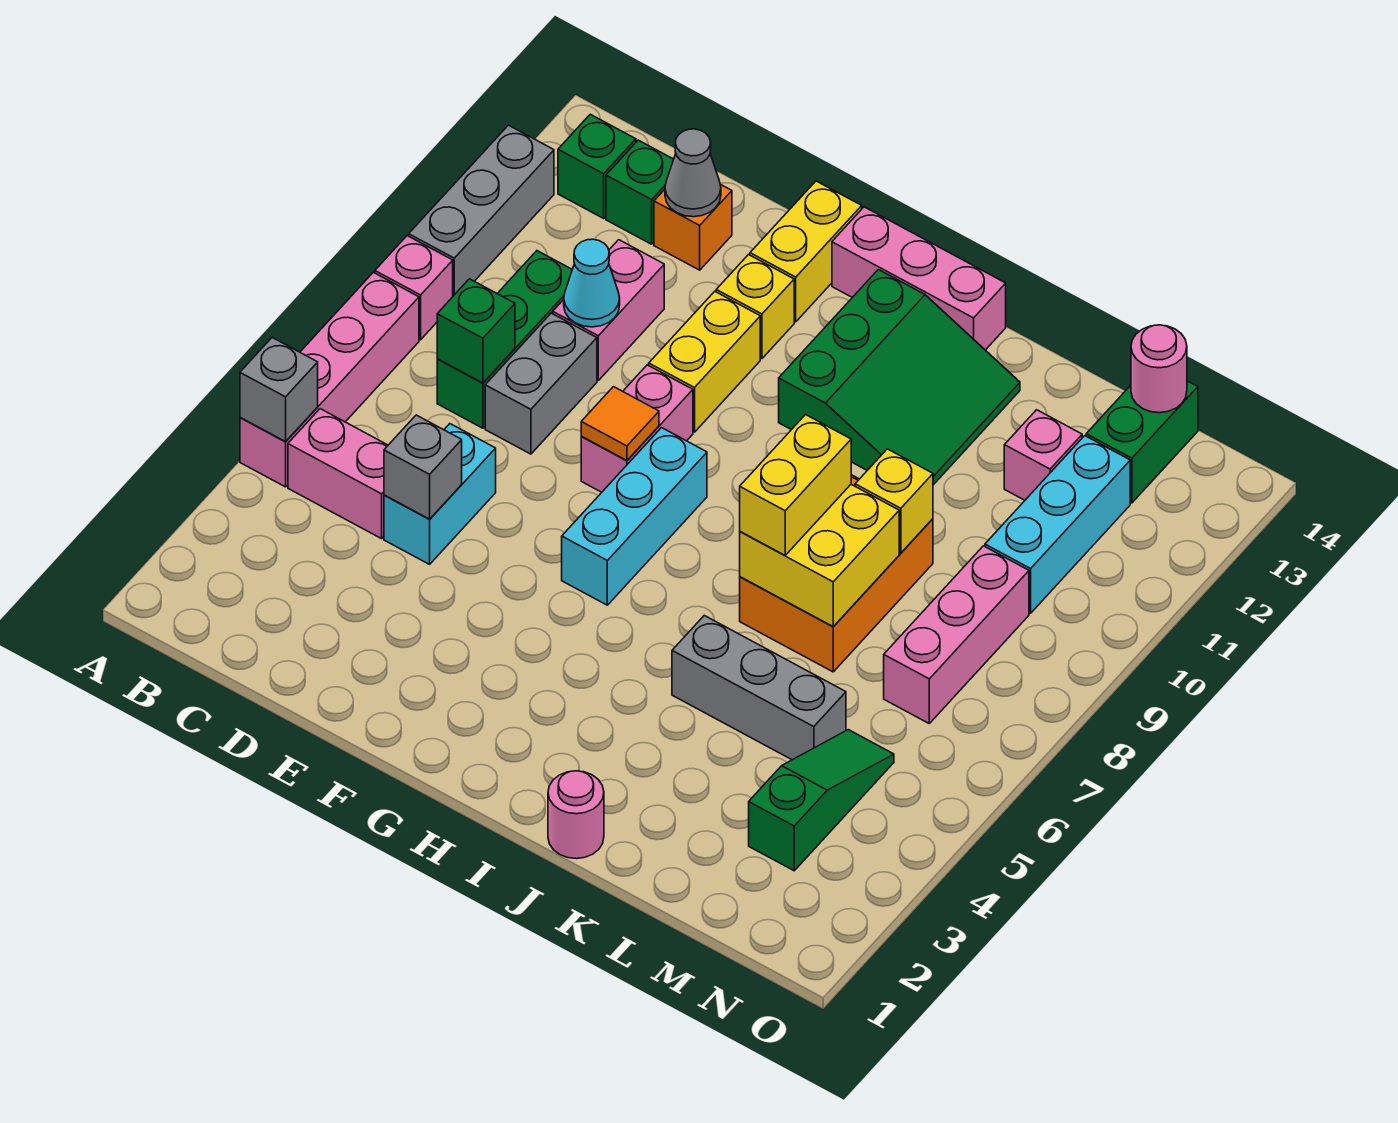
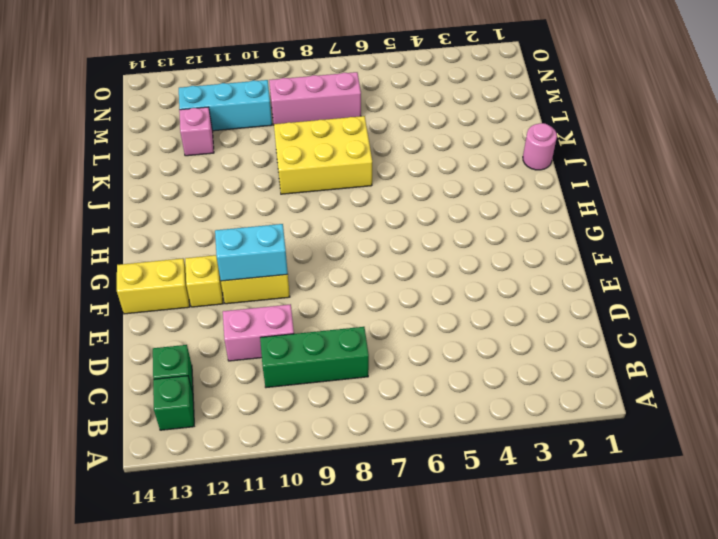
cyan brick F10:F11 level 2 -> cyan brick D5:D6 level 1
yellow brick J7:K9 level 1 -> orange brick J7:K9 level 1
none -> pink brick A5:A8 level 1
none -> pink brick A9 level 1
none -> grey brick A10:A12 level 1
none -> pink brick B5:C5 level 1

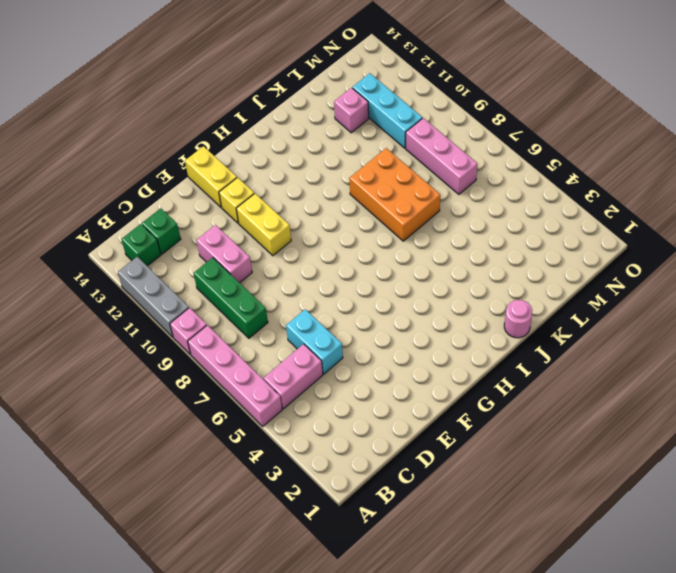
none -> grey brick D8:D9 level 1
none -> orange brick D13 level 1
none -> pink brick F8:F9 level 1
none -> cyan brick G6:G8 level 1

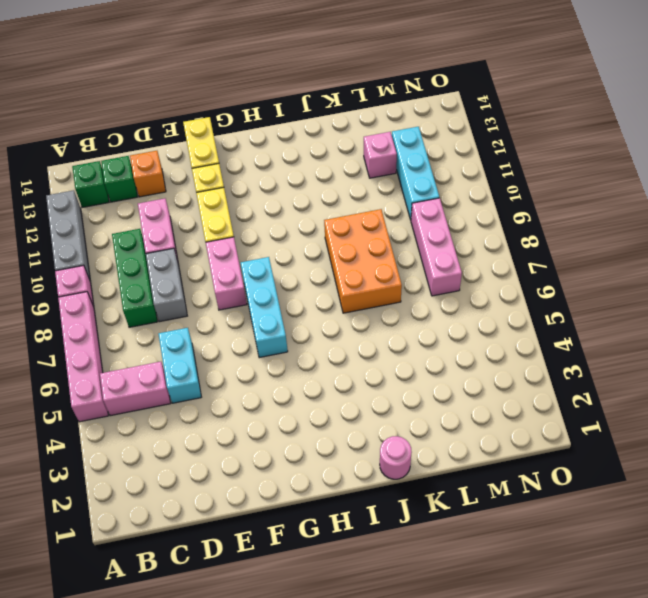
none -> pink brick G14:I14 level 1
none -> green slope H11:J13 level 1 top H
none -> grey brick J5:L5 level 1
none -> green slope M3:M5 level 1 top 3

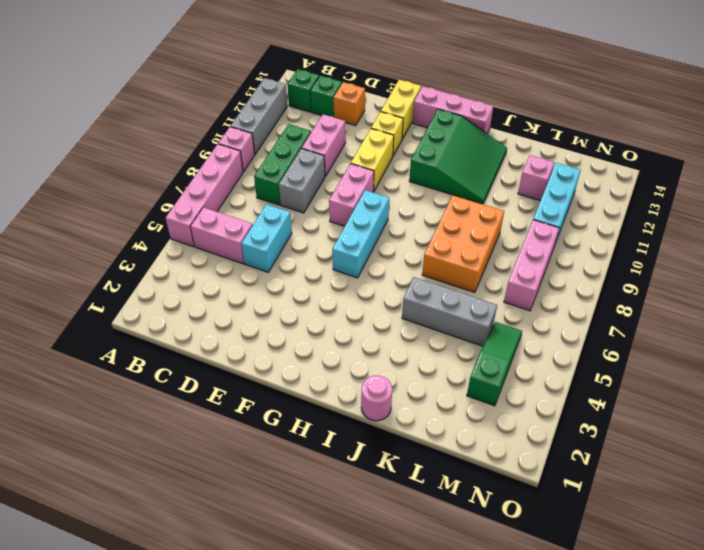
none -> green brick M13:M14 level 1
none -> grey brick A5 level 2
none -> green brick C8 level 2
none -> grey brick D5 level 2

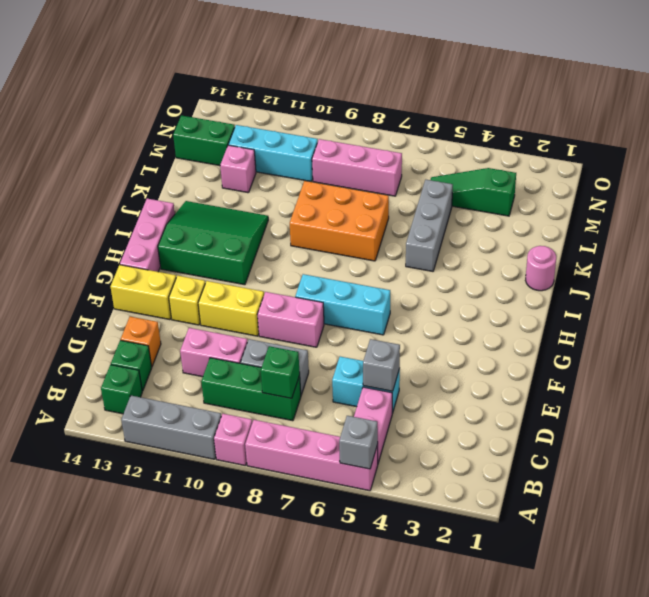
none -> cyan cone D10 level 2
none -> grey cone D13 level 2
none -> orange tile F8 level 2
none -> yellow brick J7:K8 level 2

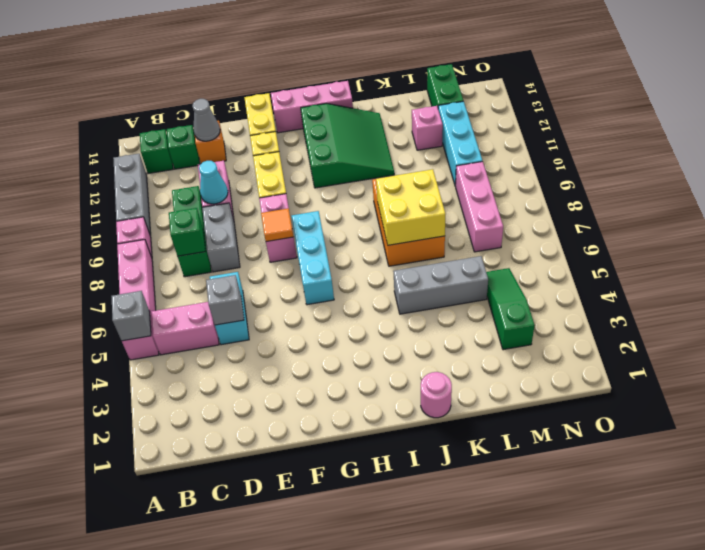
none -> yellow brick K9 level 2
none -> pink round brick M14 level 2
none -> yellow brick J7:J8 level 3

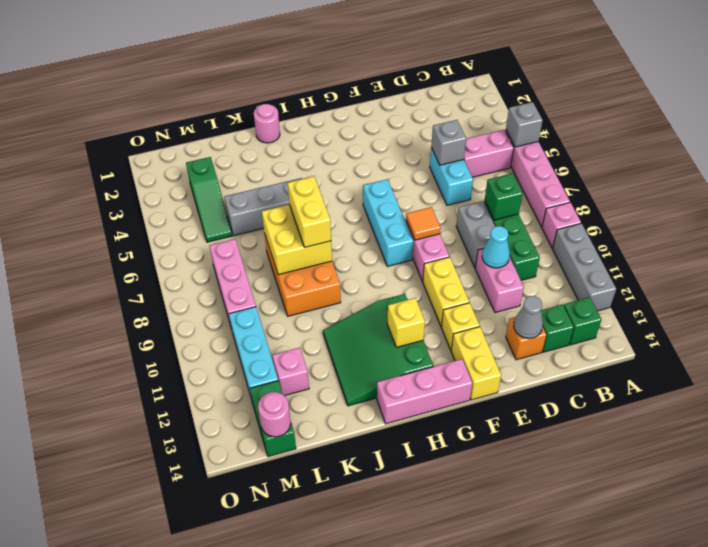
yellow brick H12 level 2 -> yellow brick K9 level 2

